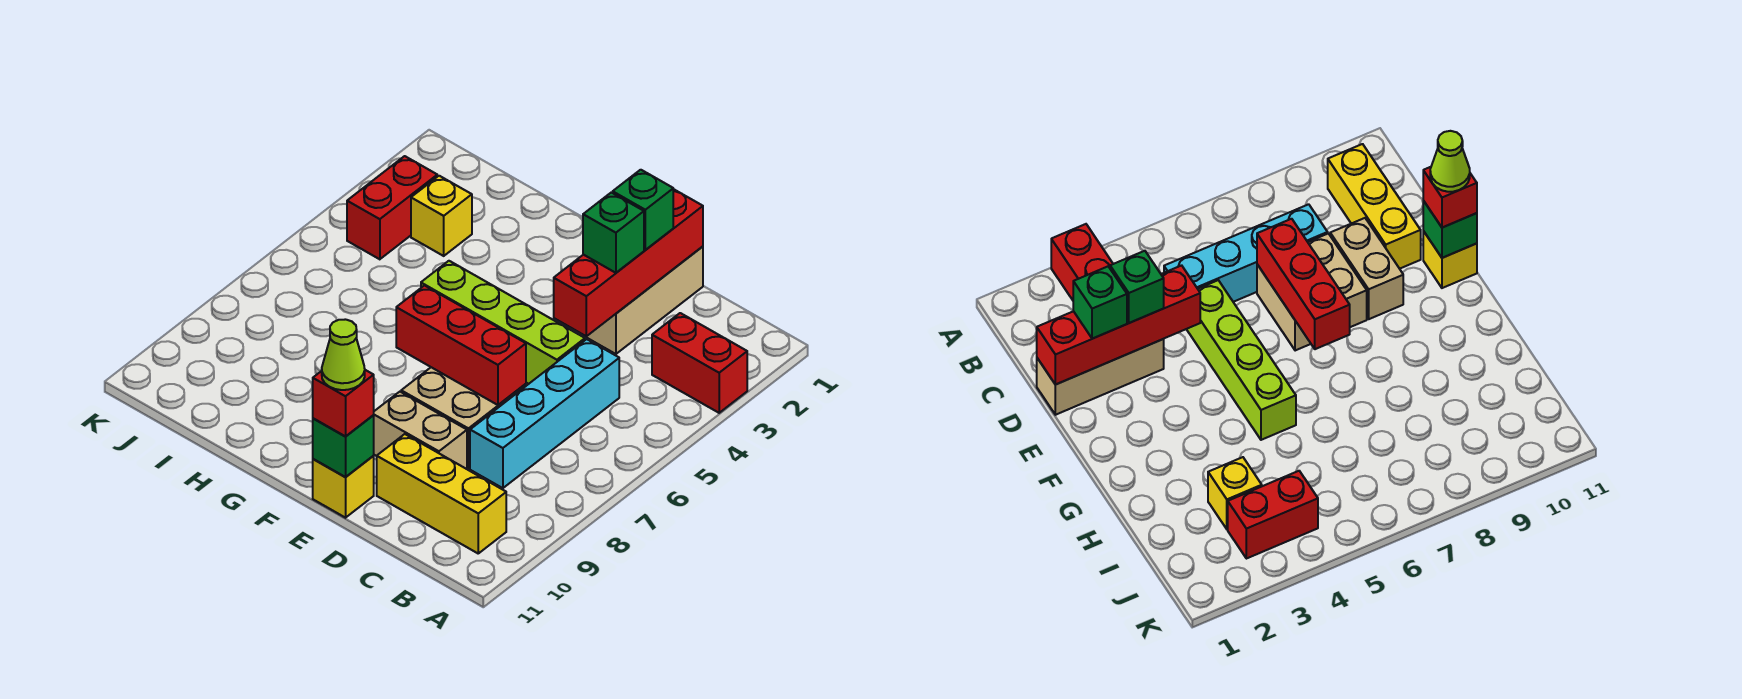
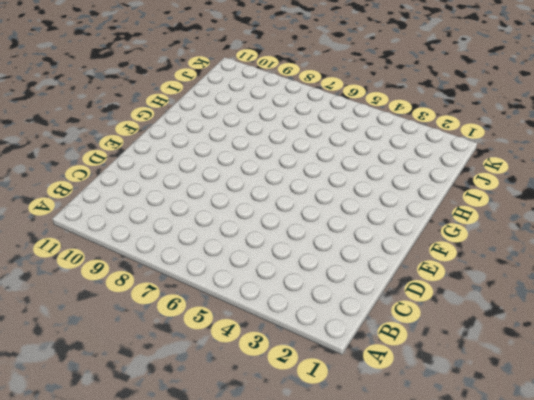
none -> red brick A3:B3 level 1
none -> yellow brick B10:D10 level 1
none -> cyan brick C5:C8 level 1

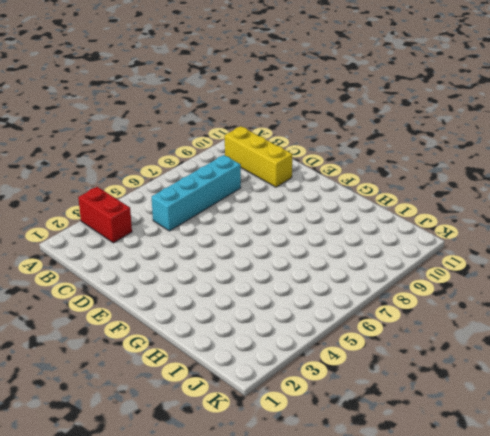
none -> tan brick D1:D3 level 1
none -> lime brick D5:G5 level 1
none -> tan brick D7:E8 level 1

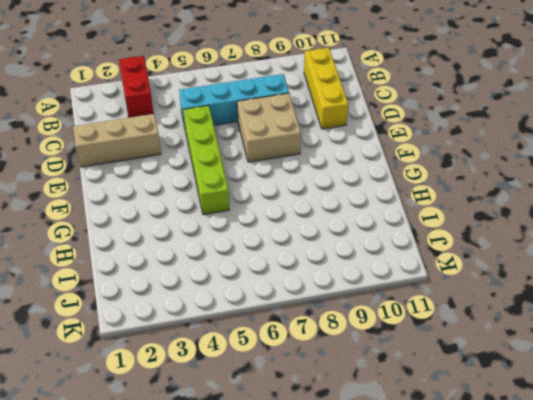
none -> tan brick D9:E9 level 1
none -> yellow brick E11 level 1
none -> yellow brick I3 level 1

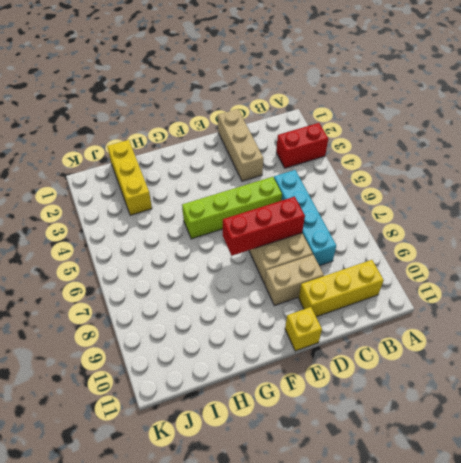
yellow brick I1:I3 level 1 -> yellow brick I3 level 1
none -> red brick J3:J4 level 1
none -> red brick D1:D4 level 2
none -> green brick E11 level 2

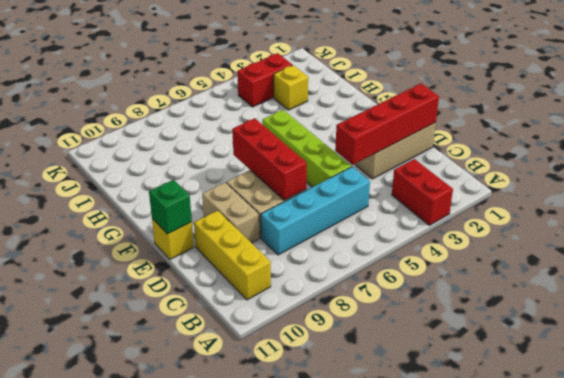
none -> green brick D2 level 3
none -> green brick D3 level 3
none -> red brick E11 level 3

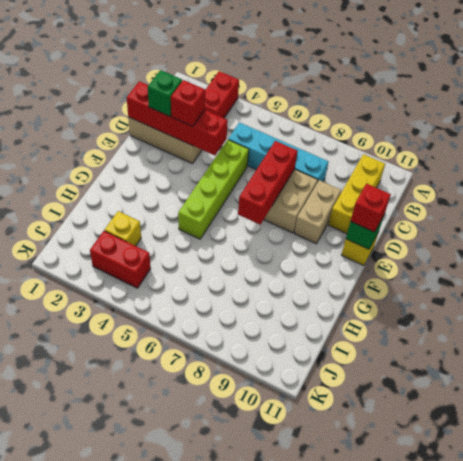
red brick D3 level 3 -> green brick D3 level 3
none -> lime cone E11 level 4

